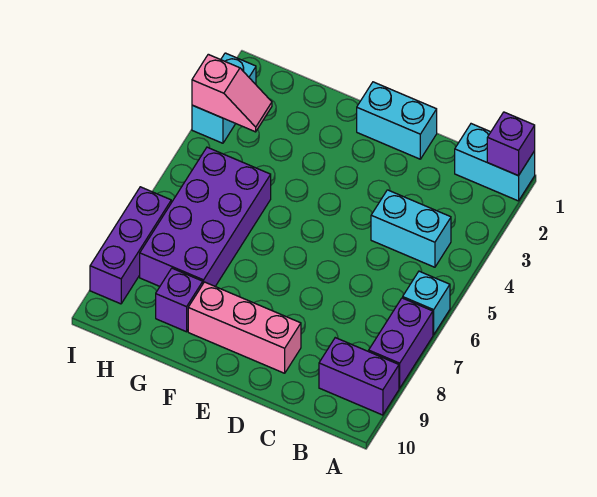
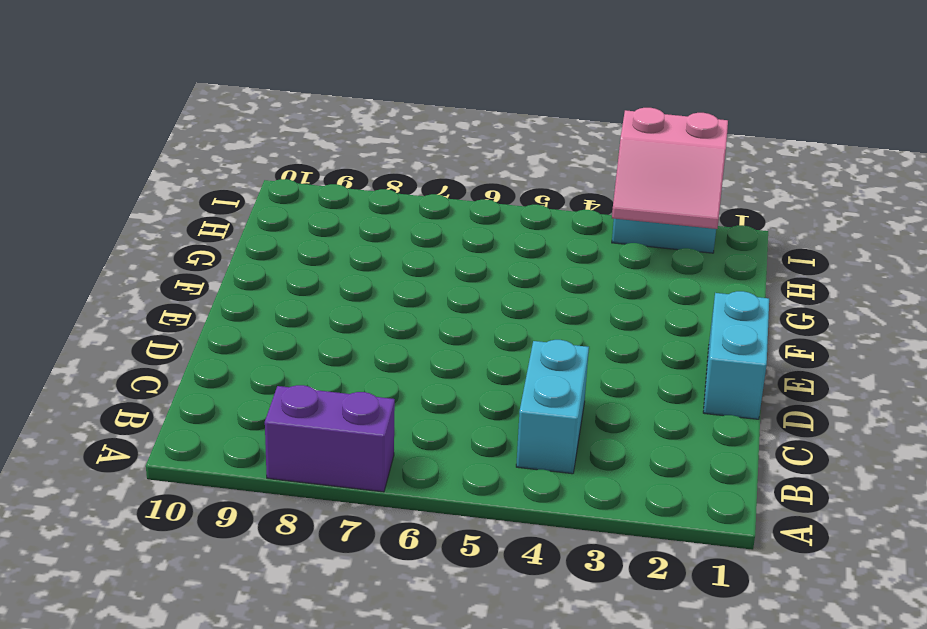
pink slope H2:I3 level 2 top I -> pink slope H3:I3 level 2 top I
none -> cyan brick A1:B1 level 1
none -> cyan brick A6 level 1
none -> purple brick A9:B9 level 1

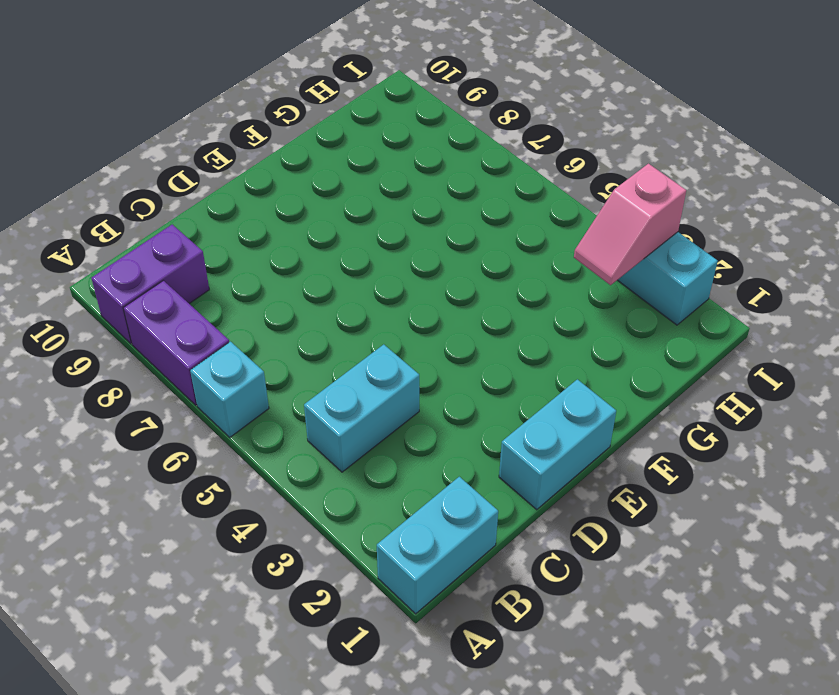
none -> pink brick D9:F9 level 1
none -> purple brick G5:H8 level 1
none -> purple brick G9 level 1

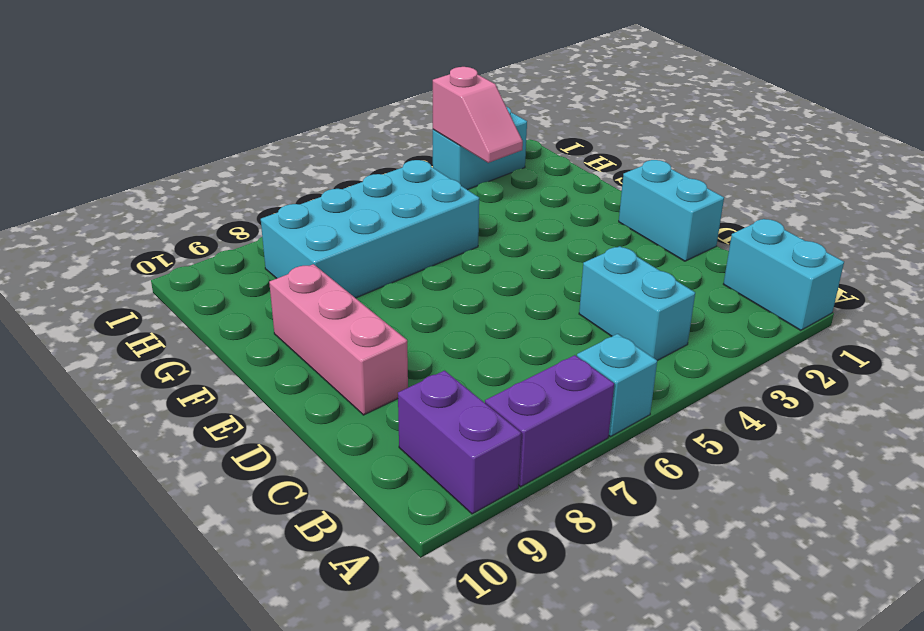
cyan brick G5:H8 level 1 -> purple brick G5:H8 level 1
none -> purple brick G9 level 1
none -> purple brick I7:I9 level 1
none -> purple brick A1 level 2

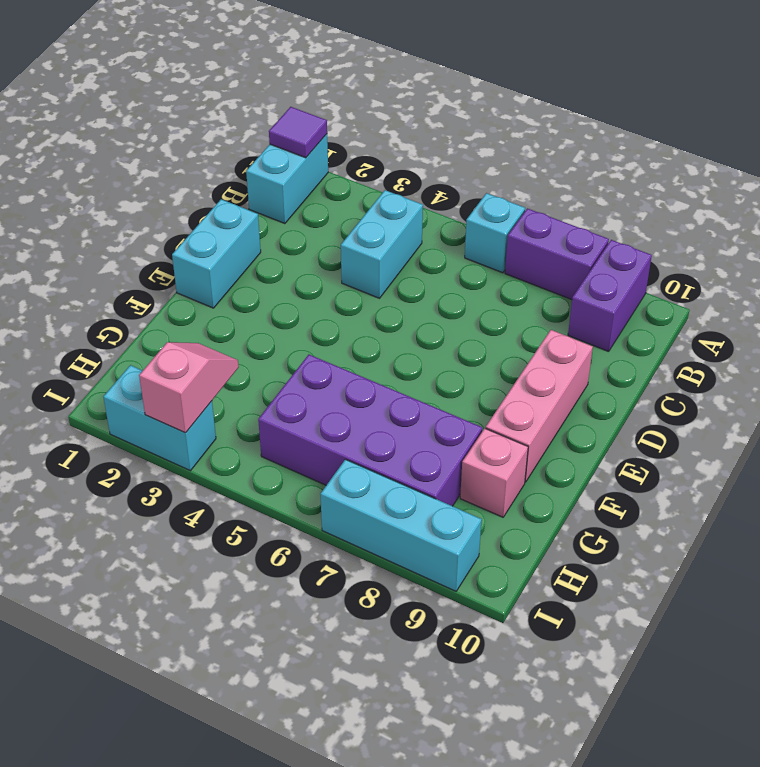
purple tile A1 level 2 -> purple brick A1 level 2
pink brick G9 level 1 -> purple brick G9 level 1
cyan brick I7:I9 level 1 -> purple brick I7:I9 level 1

